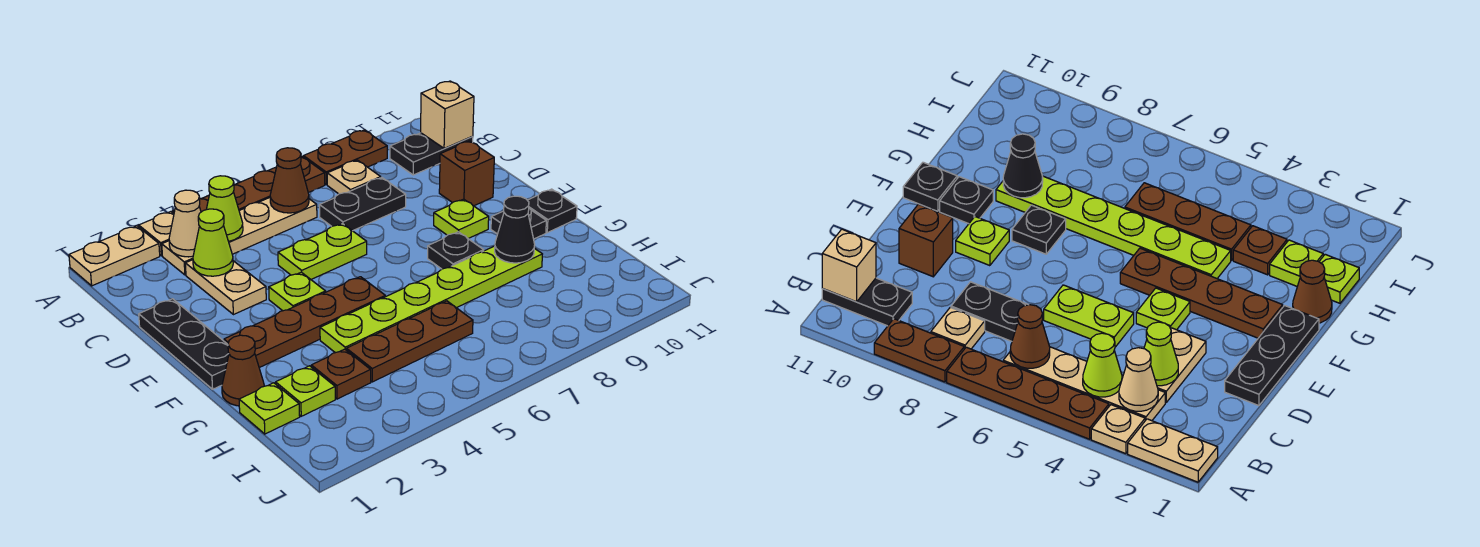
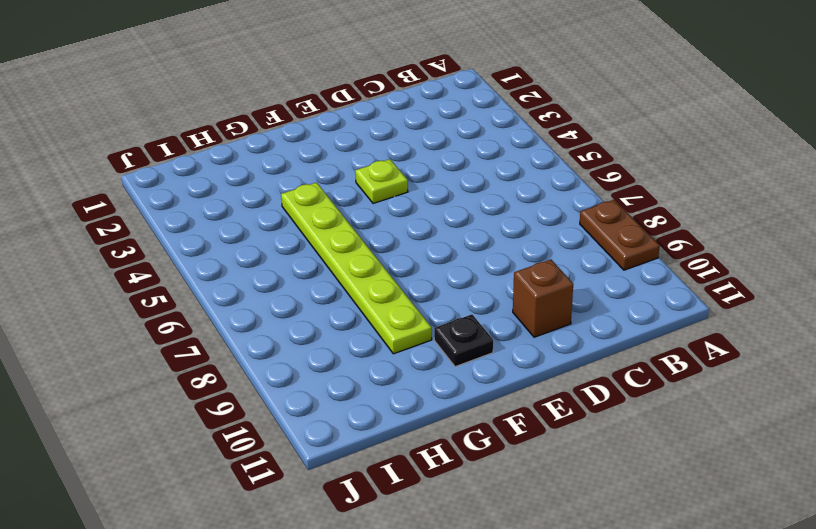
none -> tan plate A1:A2 level 1
none -> tan plate A3 level 1
none -> brown plate A4:A7 level 1
none -> tan plate B3:B6 level 1

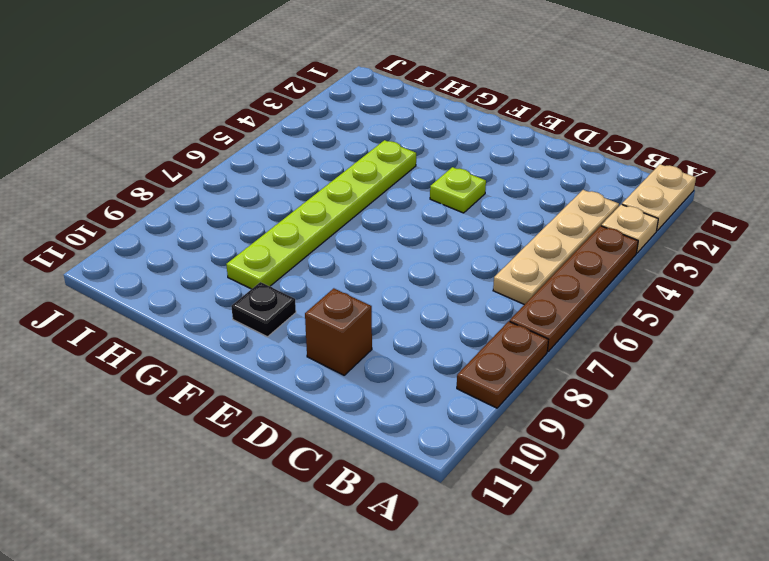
none -> tan plate B8 level 1
none -> black plate B10:B11 level 1
none -> tan plate C3:D3 level 1
none -> black plate C7:C8 level 1

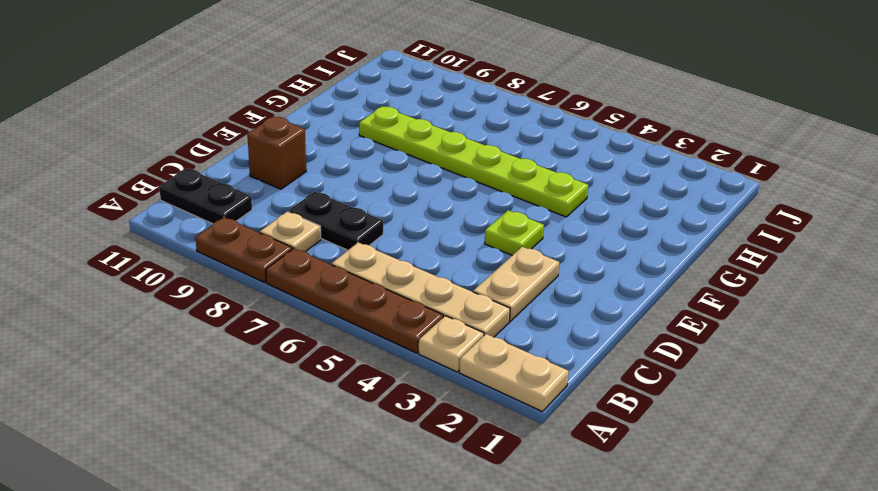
none -> black plate D1:F1 level 1
none -> lime plate D5:D6 level 1
none -> lime plate E9 level 1
none -> brown plate F2:F5 level 1

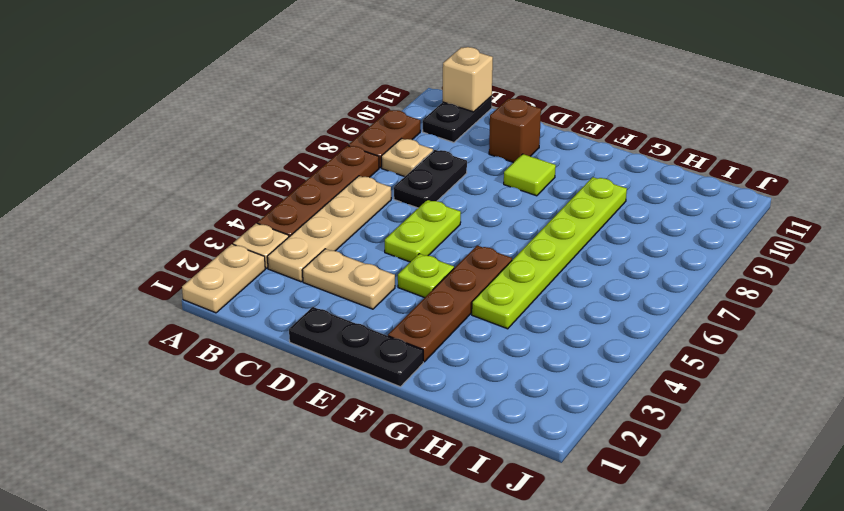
lime tile E9 level 1 -> lime plate E9 level 1
none -> black plate F8 level 1
none -> black plate F10 level 1
none -> black plate F11 level 1
none -> brown cone G1 level 1

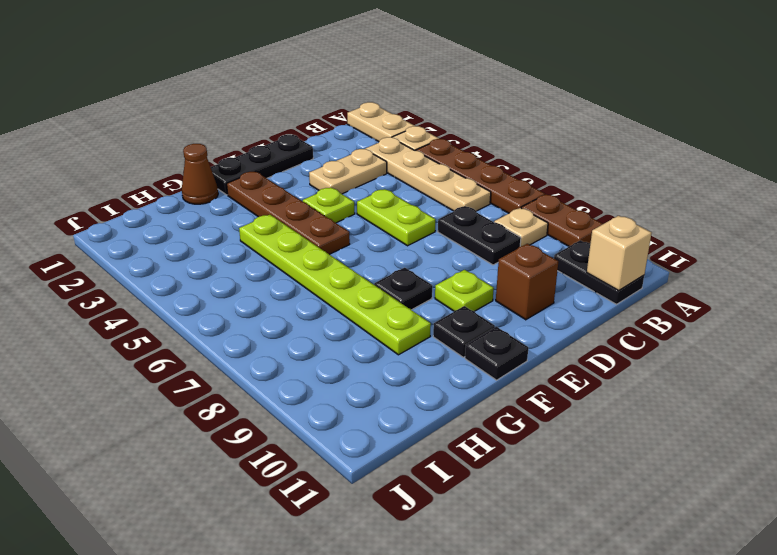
none -> lime plate H1 level 1
none -> lime plate H2 level 1
none -> brown plate H3 level 1
none -> brown plate H4:H6 level 1

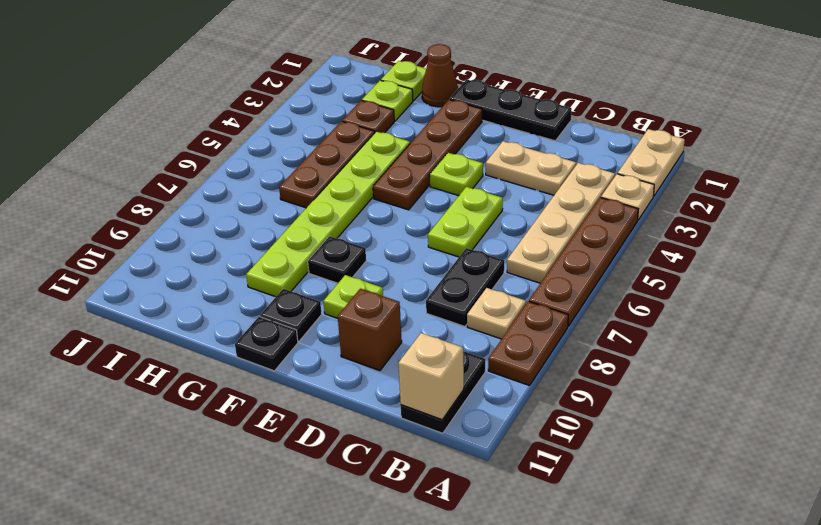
none -> tan cone B3 level 2
none -> lime cone B4 level 2
none -> brown cone B6 level 2
none -> lime cone C3 level 2

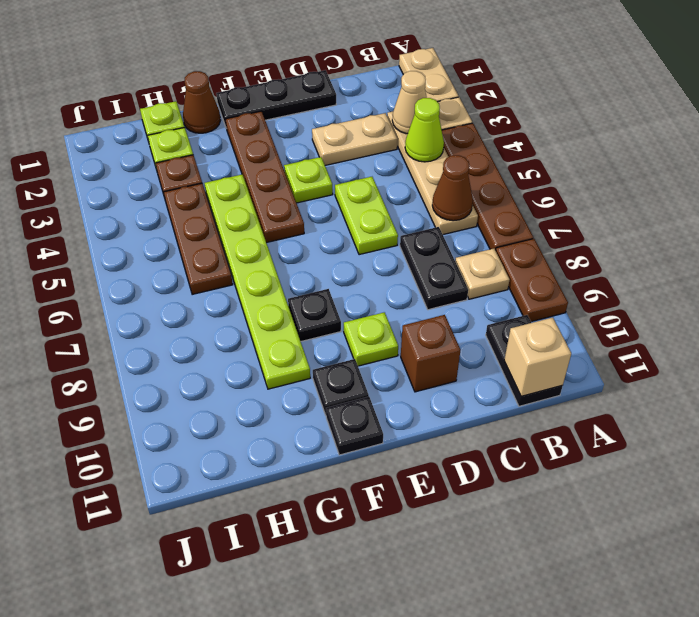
none -> lime cone C3 level 2
none -> black cone G9 level 2

